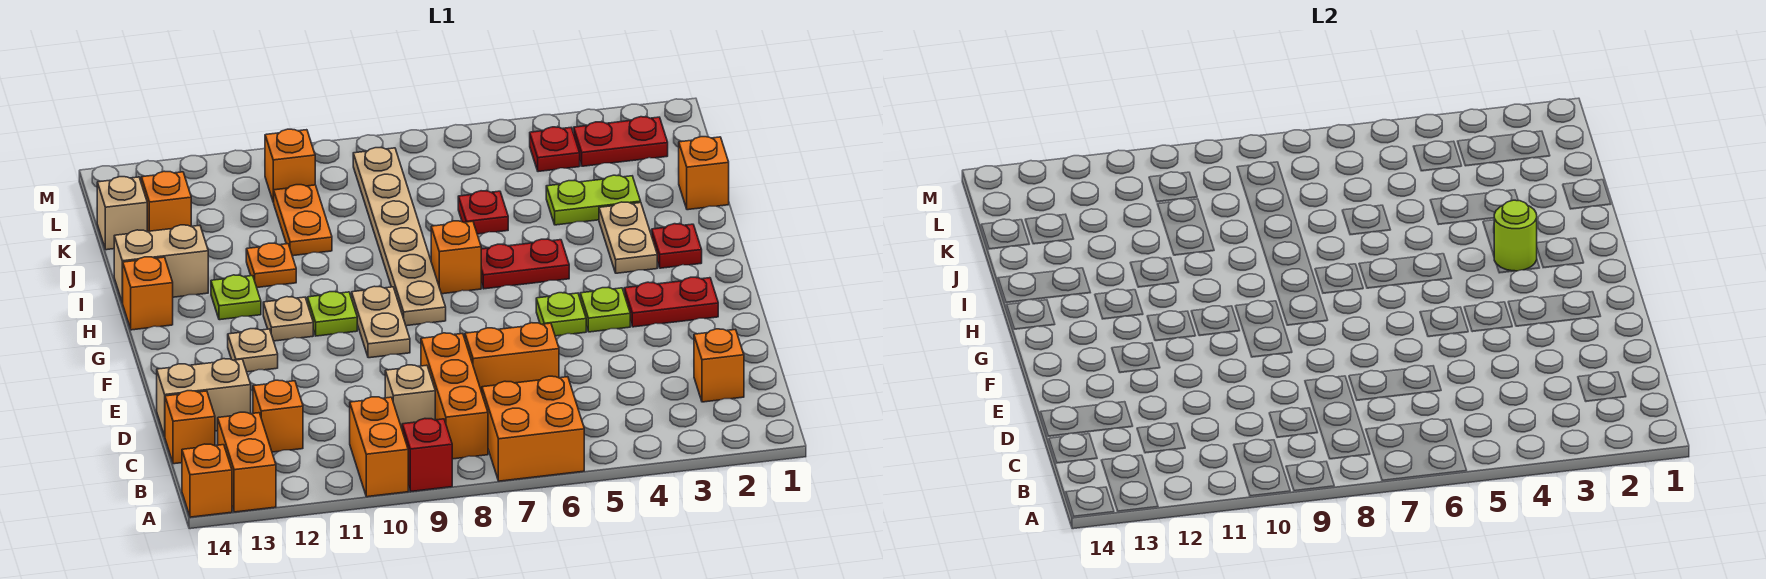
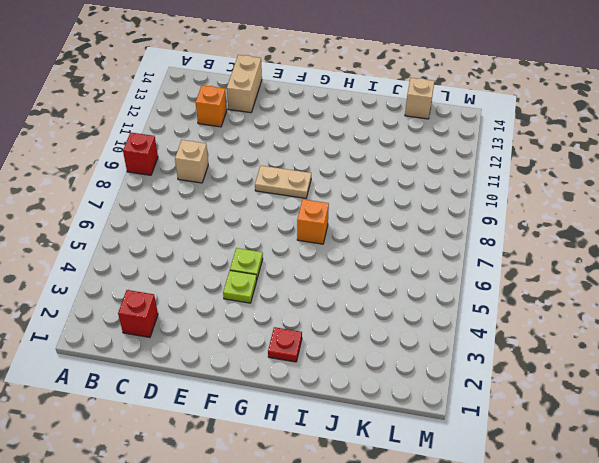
red brick C2 level 1 -> orange brick C2 level 1
none -> orange brick A6:B7 level 1
none -> orange brick A10:B10 level 1
none -> orange brick A13:B13 level 1
none -> orange brick A14 level 1

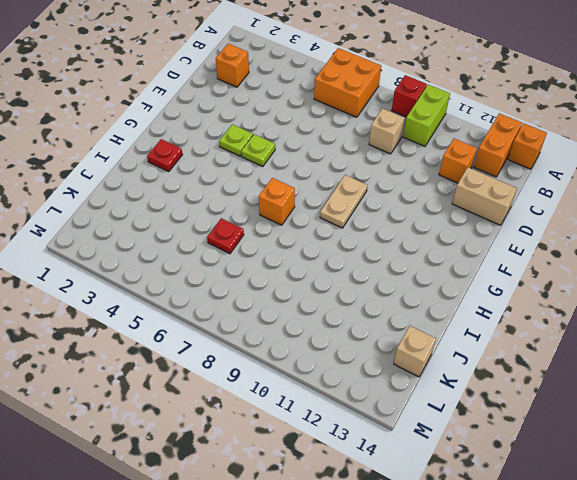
lime brick A10:B10 level 1 -> orange brick A10:B10 level 1
none -> orange brick B8:D8 level 1
none -> orange brick C14 level 1
none -> orange brick D6:D7 level 1
none -> red plate F2:F3 level 1

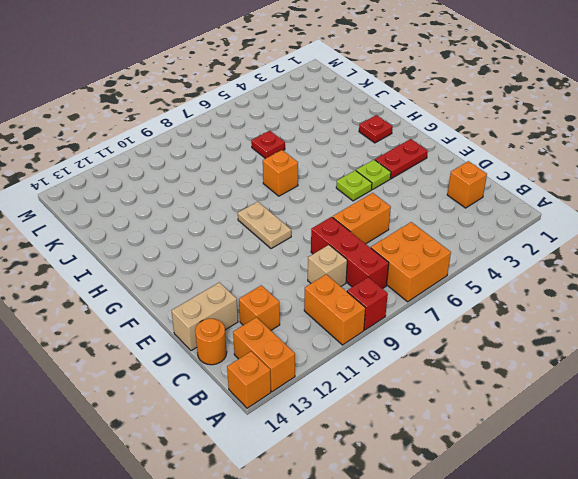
red brick B8:D8 level 1 -> orange brick B8:D8 level 1
orange round brick C14 level 1 -> orange brick C14 level 1
none -> tan plate F12 level 1
none -> tan plate G8:L8 level 1
none -> lime plate G10 level 1
none -> tan plate G11 level 1

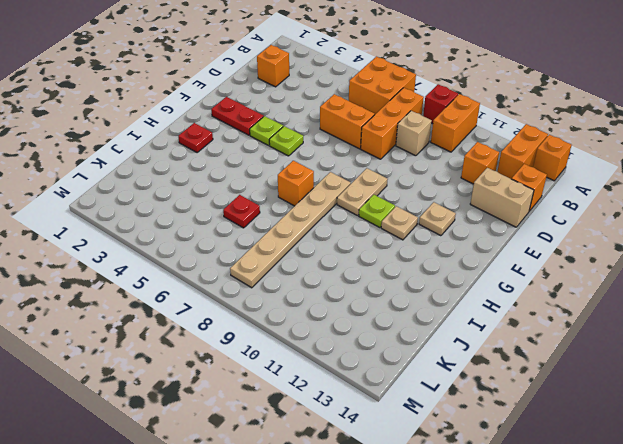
none -> tan plate H3:I3 level 1
none -> red plate H5:H6 level 1
none -> lime plate H12 level 1
none -> orange brick H14 level 1

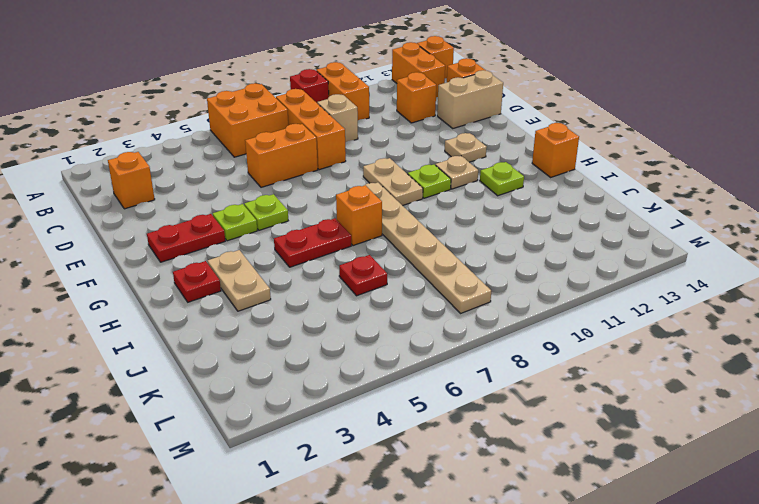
none -> orange plate I11 level 1
none -> tan brick I13:I14 level 1
none -> orange brick J1 level 1
none -> lime plate J3:J4 level 1

